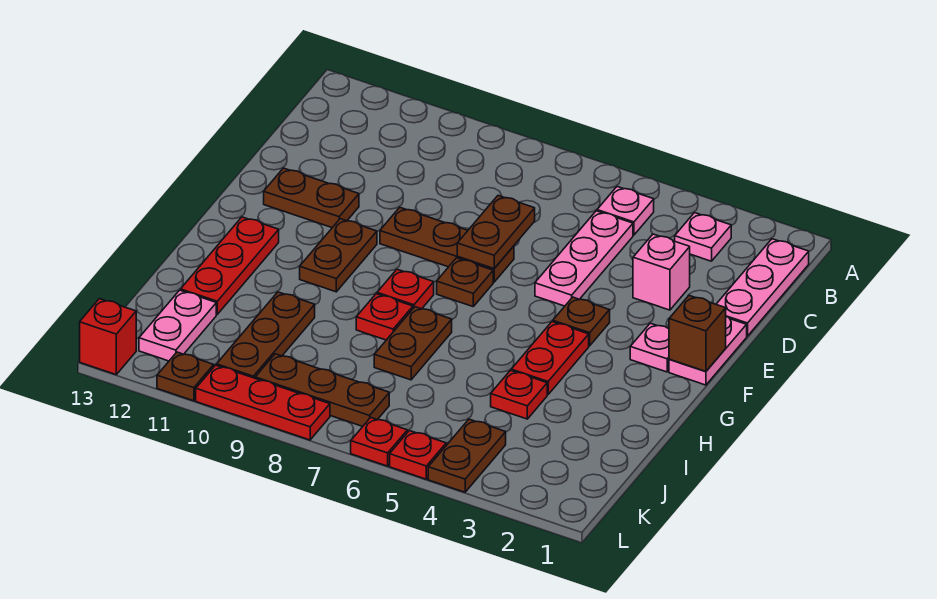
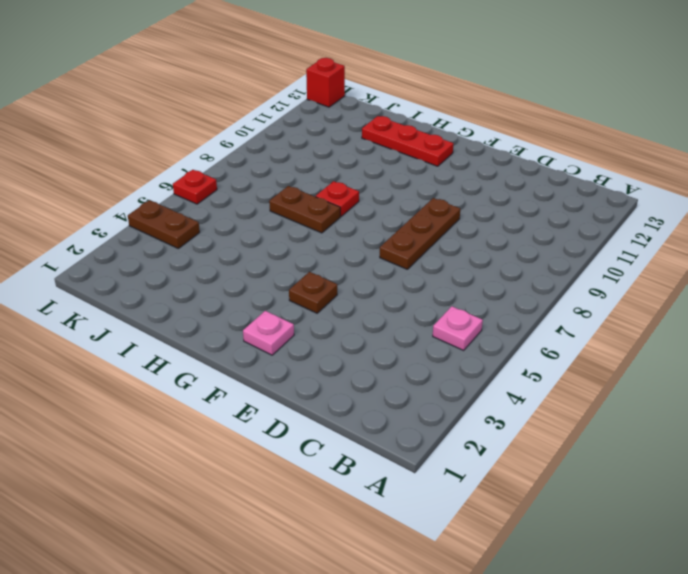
none -> pink plate B1:D1 level 1
none -> pink plate B3 level 1
none -> pink plate C5:E5 level 1

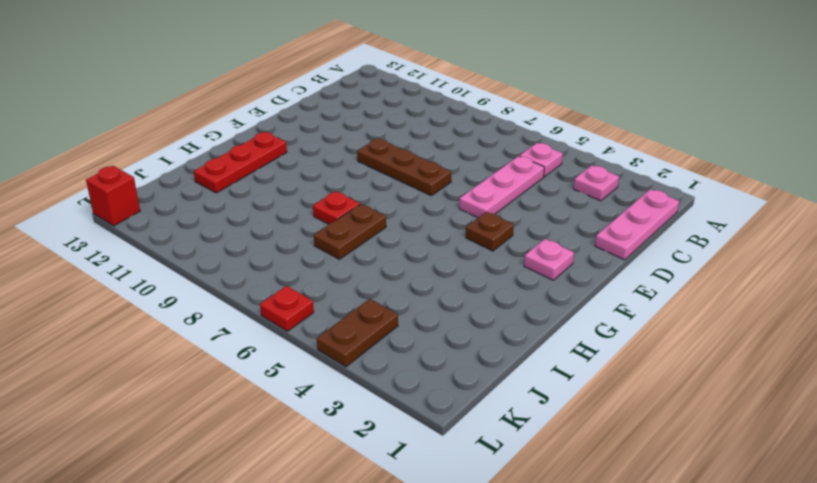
none -> pink brick D3 level 1
none -> pink plate E1:F1 level 1
none -> brown plate E11:E12 level 1

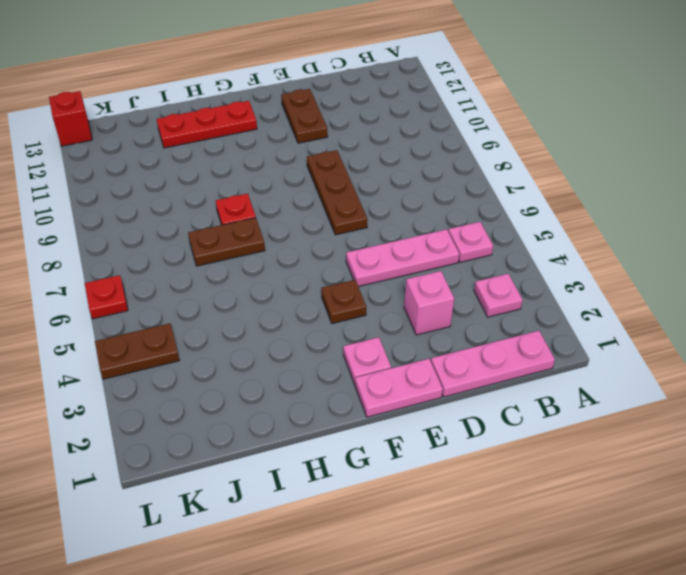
none -> brown plate F7 level 1
none -> brown plate F10:G10 level 1
none -> red plate G4:H4 level 1

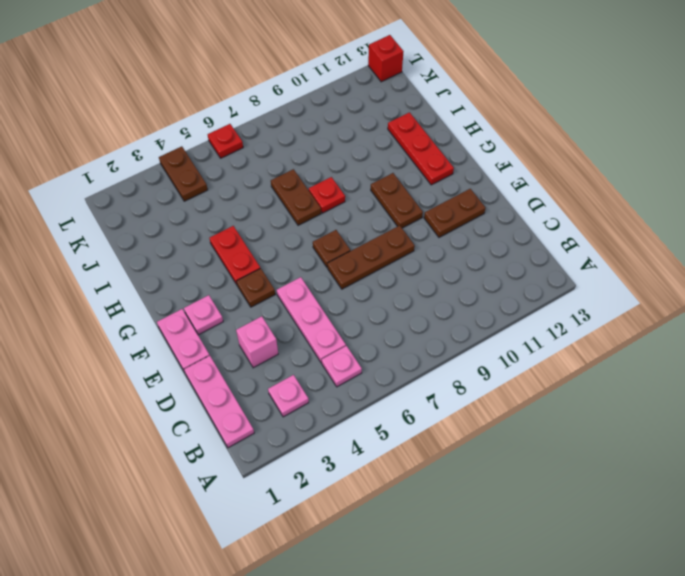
none -> red plate G8 level 1
none -> red plate I4 level 1
none -> brown plate I10:K10 level 1

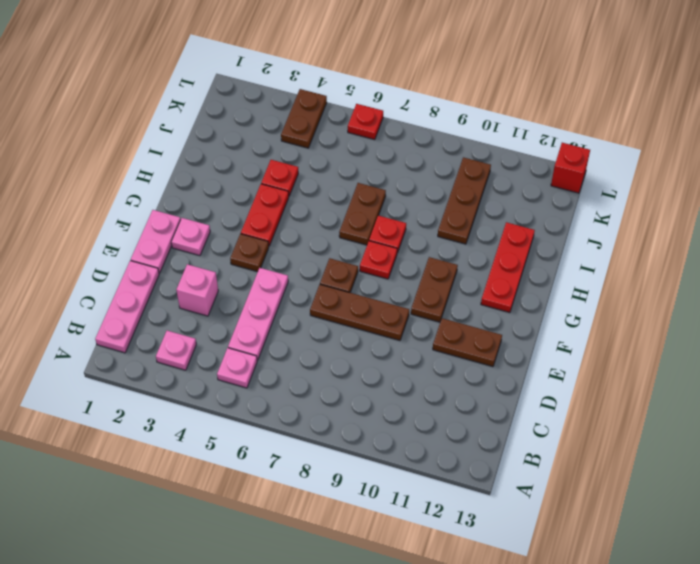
none -> pink plate J12:K12 level 1
none -> brown plate K7:K9 level 1
none -> red plate L5 level 1

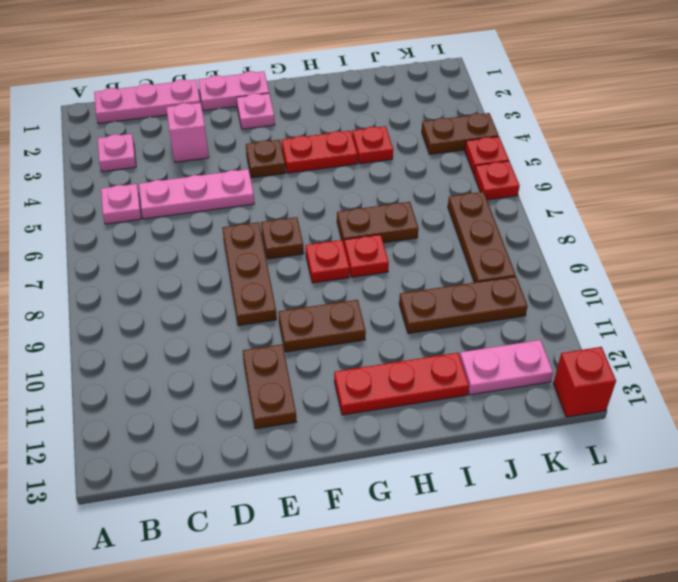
none -> red plate L8:L10 level 1
none -> brown plate L11 level 1
none -> brown plate D7:E7 level 2

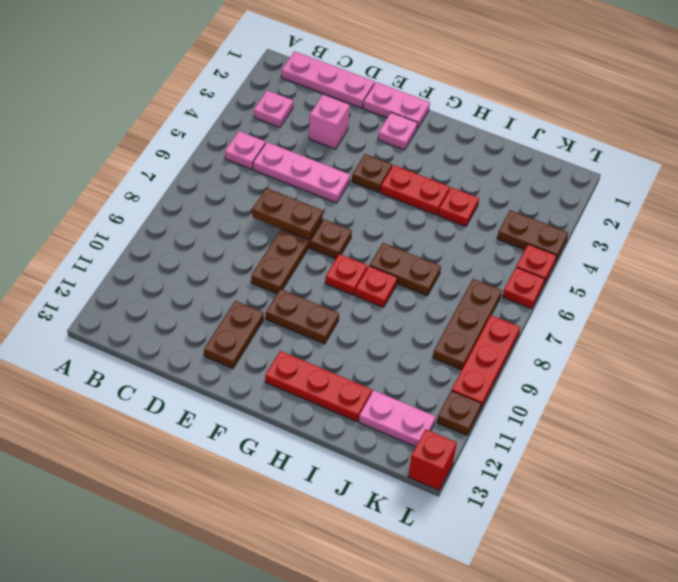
none -> brown plate I10:K10 level 1
none -> brown brick F1 level 2

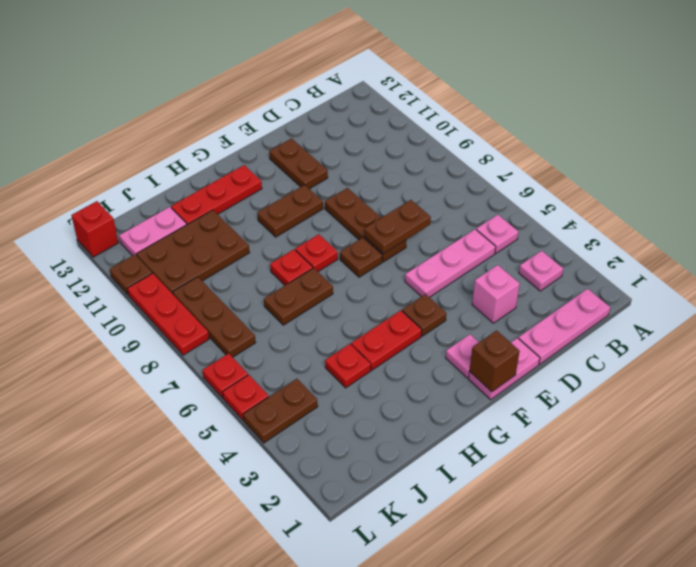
brown plate I10:K11 level 1 -> brown plate I10:K10 level 1

